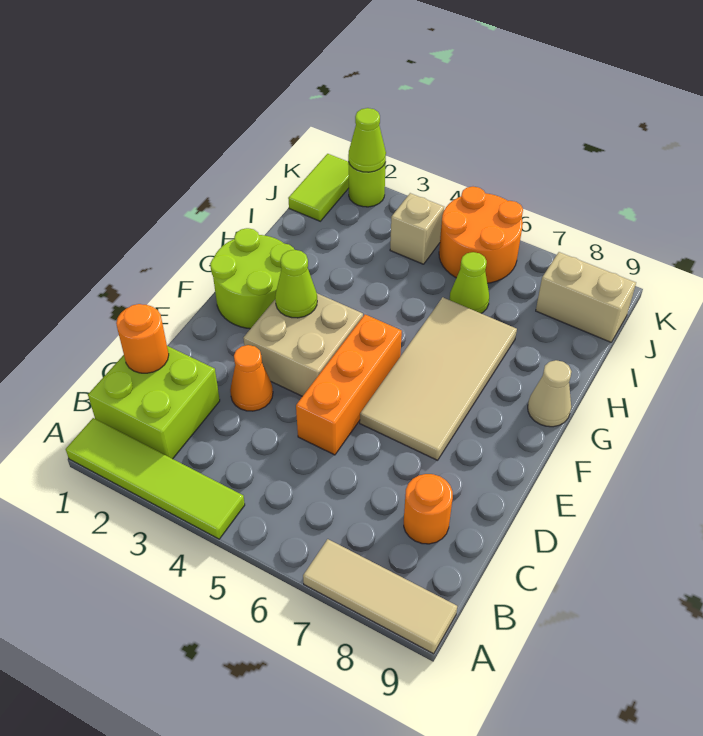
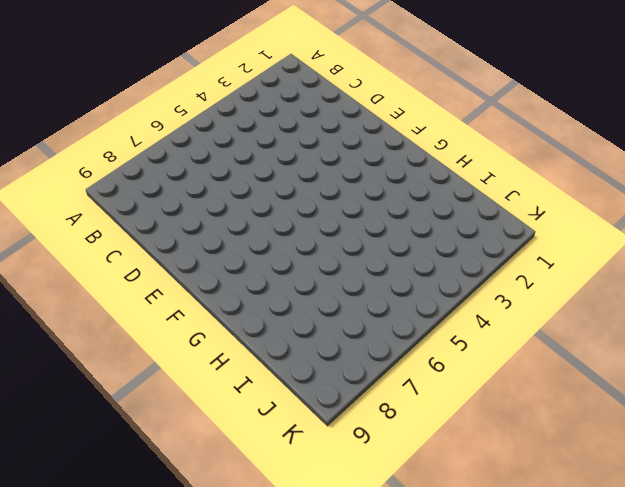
none -> lime tile A1:A4 level 1
none -> tan tile A7:A9 level 1
none -> lime brick B1:C2 level 1

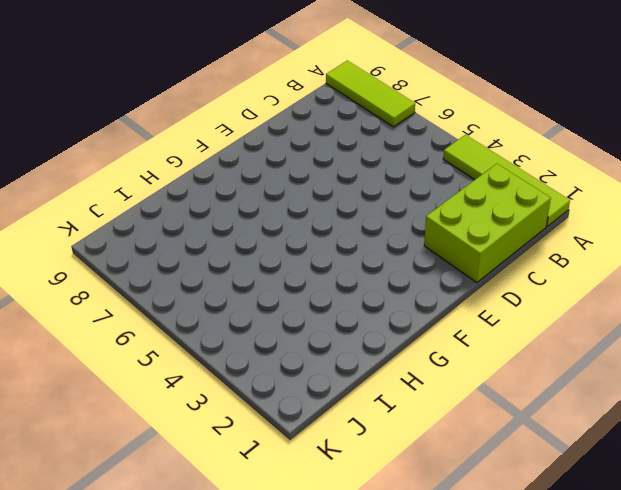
lime tile A7:A9 level 1 -> tan tile A7:A9 level 1
lime brick B1:D2 level 1 -> lime brick B1:C2 level 1
none -> orange round brick C8 level 1
none -> orange cone D3 level 1
none -> orange brick D5:F5 level 1

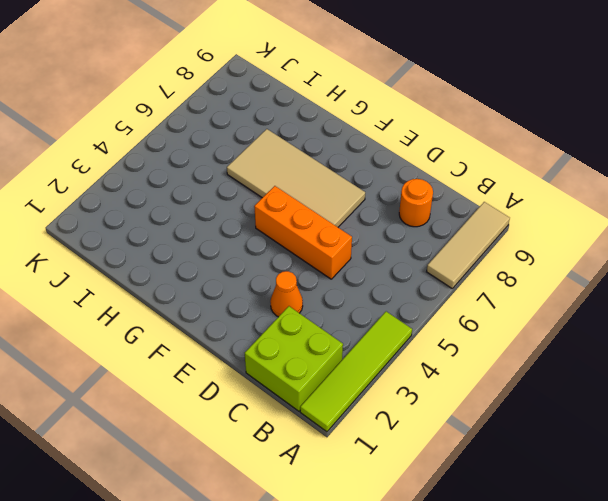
none -> tan brick E3:F4 level 1
none -> lime round brick F1:G2 level 1
none -> tan cone G9 level 1

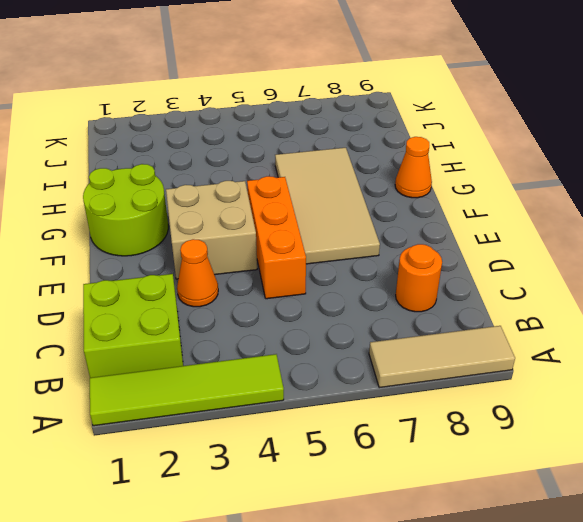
orange cone G9 level 1 -> tan cone G9 level 1
none -> lime cone I6 level 1
none -> lime tile J1:K1 level 1
none -> tan brick J4 level 1

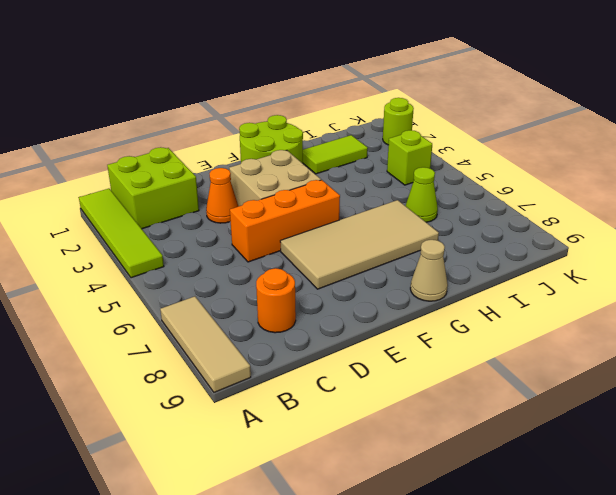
lime tile H2:I2 level 1 -> lime tile J1:K1 level 1
lime brick J4 level 1 -> tan brick J4 level 1
none -> orange round brick J5:K6 level 1
none -> tan brick J8:J9 level 1
none -> orange round brick C1 level 2

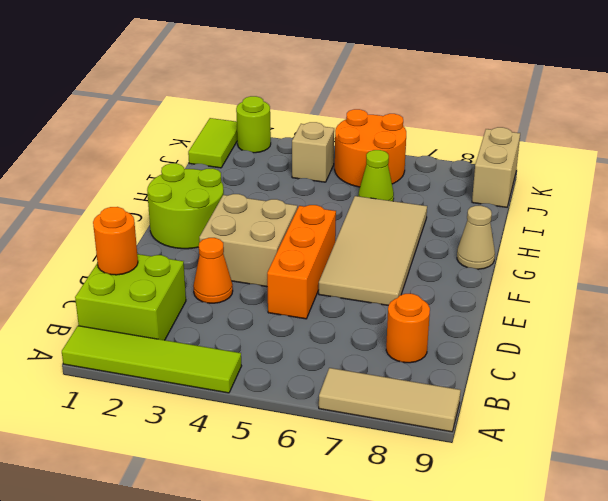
tan brick J9:K9 level 1 -> tan brick J8:J9 level 1
none -> lime cone F3 level 2
none -> lime cone K2 level 2

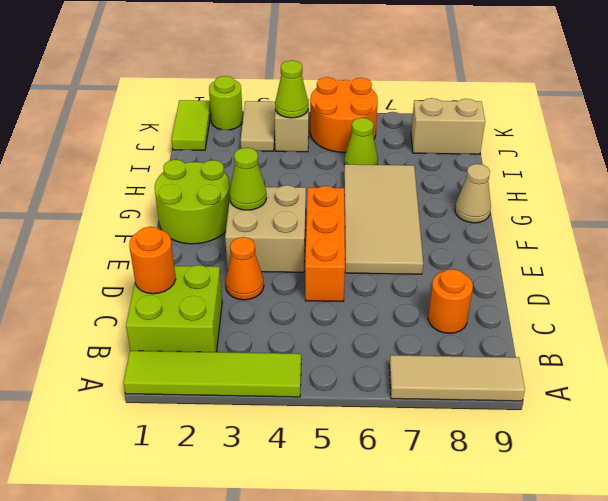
tan tile J3:K3 level 1 -> none
lime cone J4 level 2 -> lime cone K2 level 2

